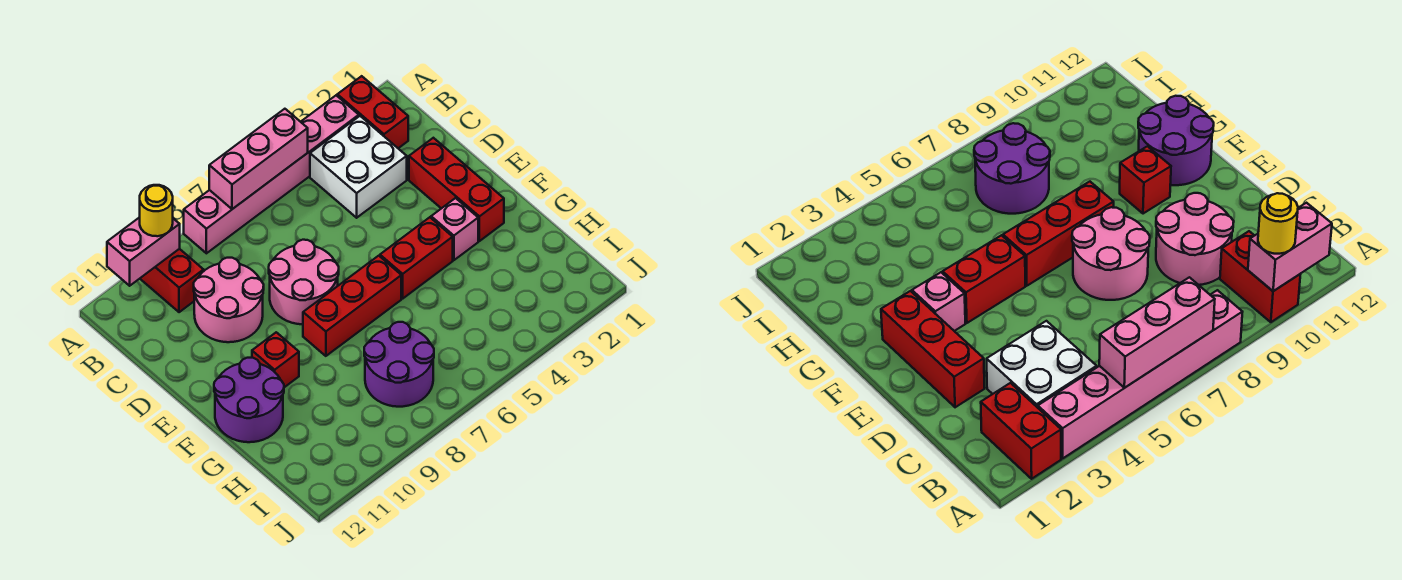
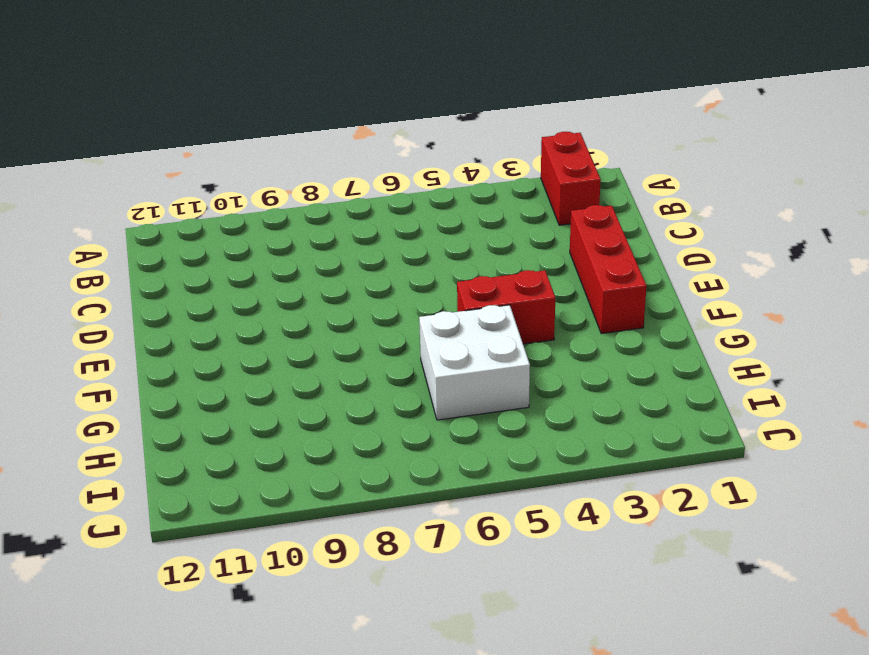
white brick G5:H6 level 1 -> white brick B3:C4 level 1
none -> pink brick A3:A8 level 1
none -> red brick A10:B10 level 1
none -> pink round brick C9:D10 level 1

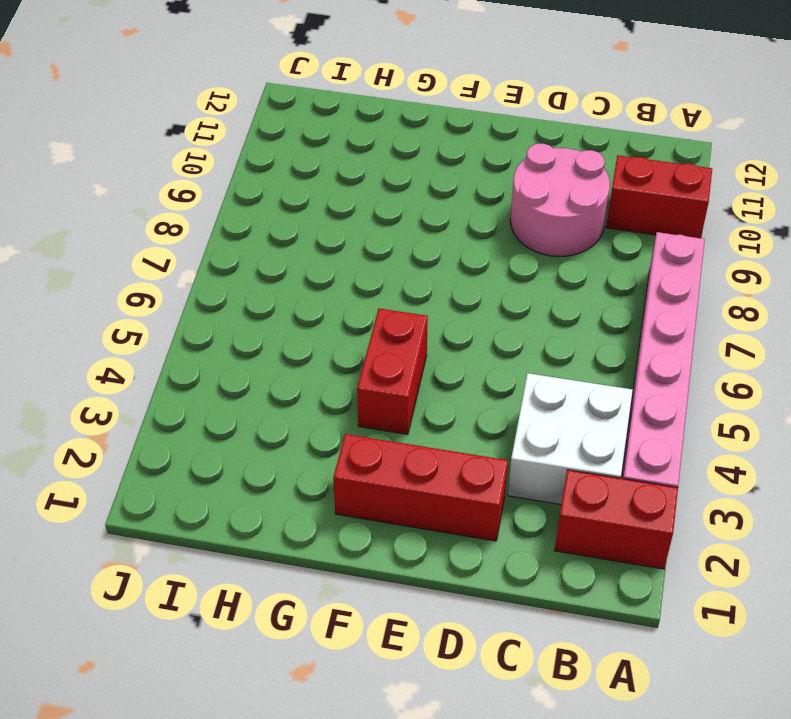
none -> pink round brick D7:E8 level 1
none -> pink brick F3 level 1
none -> red brick F6:F8 level 1

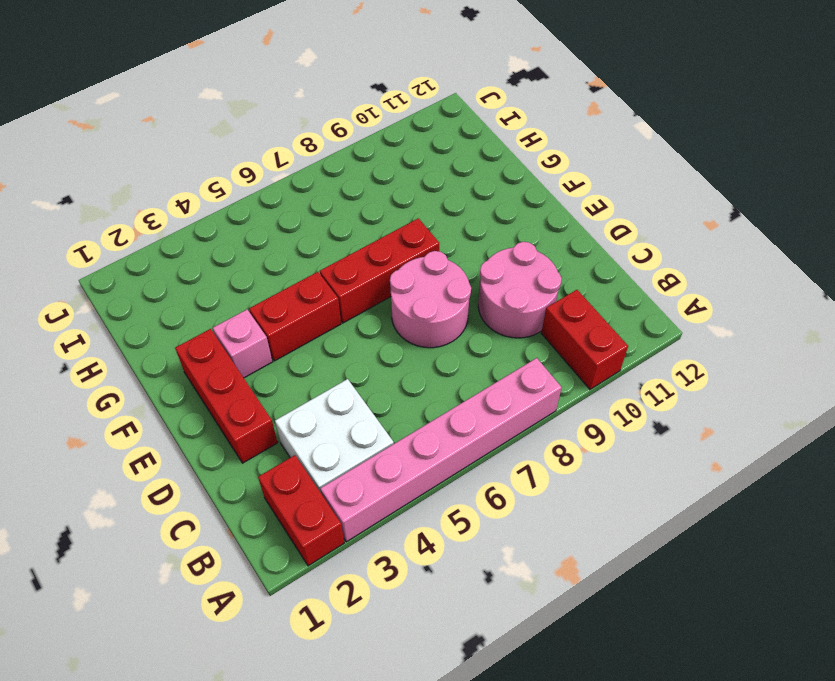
none -> red brick F10 level 1
none -> purple round brick F11:G12 level 1
none -> purple round brick H7:I8 level 1

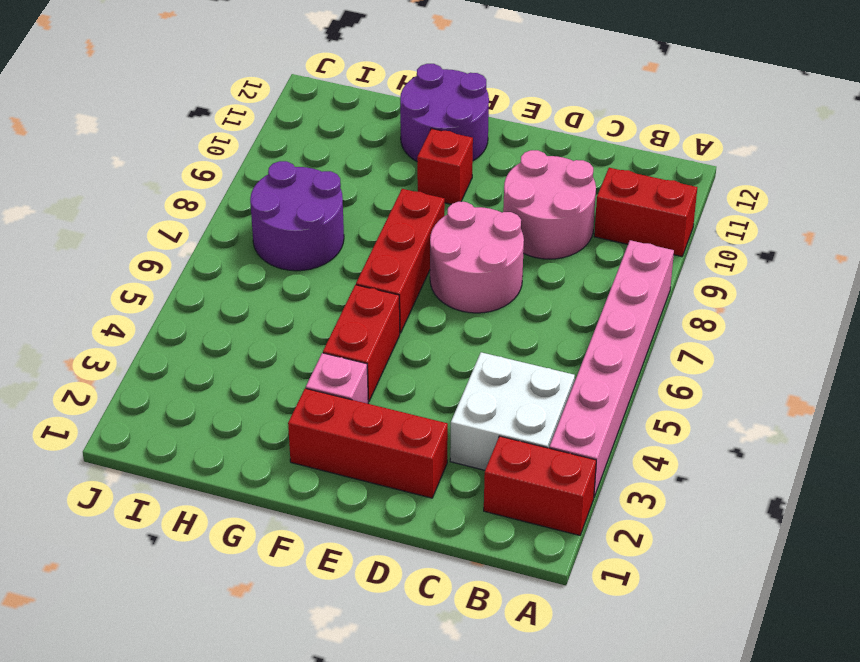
none -> pink brick A5:A7 level 2
none -> pink brick A10:A11 level 2
none -> yellow round brick A10 level 3

